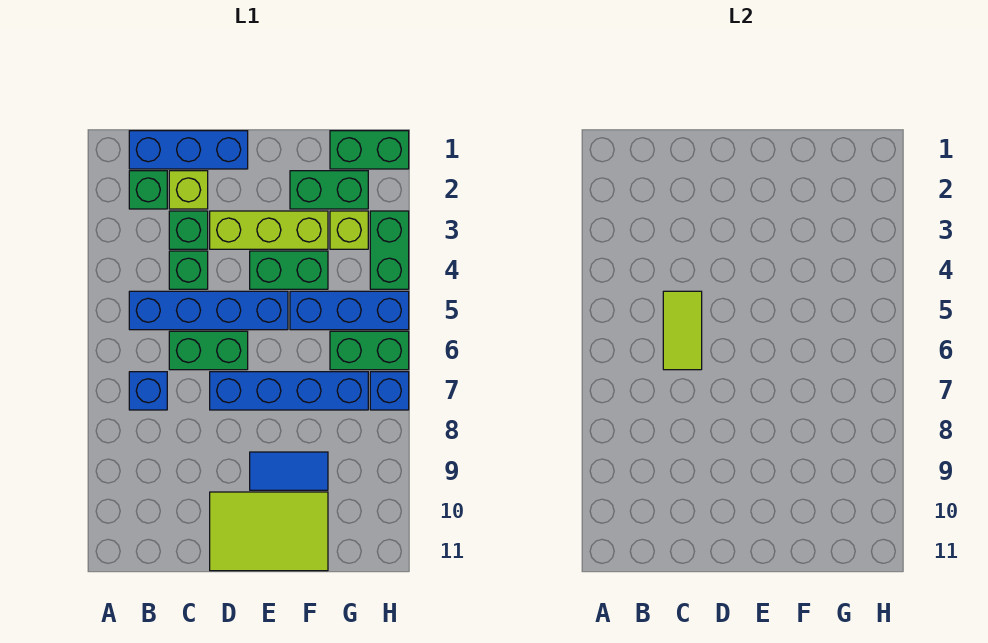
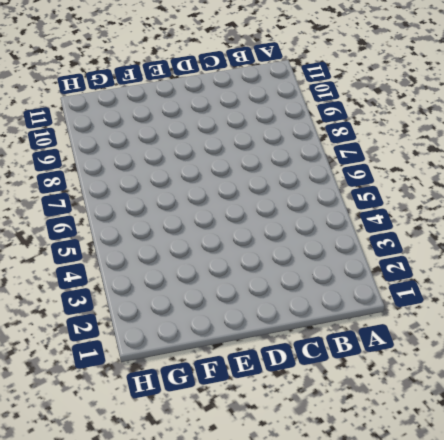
none -> blue brick B1:D1 level 1
none -> green brick B2 level 1
none -> blue brick B5:E5 level 1

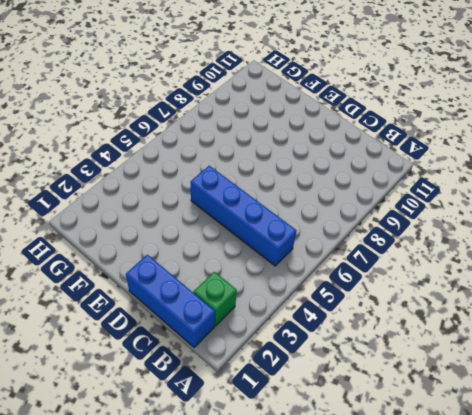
none -> blue brick B7 level 1
none -> lime brick C2 level 1
none -> green brick C3 level 1

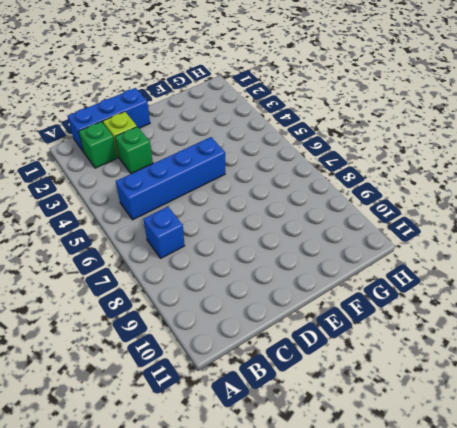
none -> green brick C4 level 1
none -> green brick C6:D6 level 1
none -> lime brick D3:F3 level 1

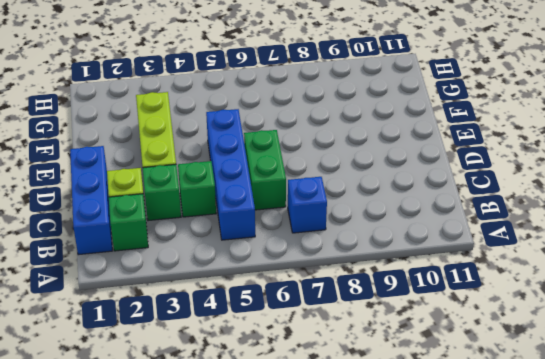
none -> blue brick D7:G7 level 1
none -> lime tile D10:F11 level 1
none -> green brick E4:F4 level 1

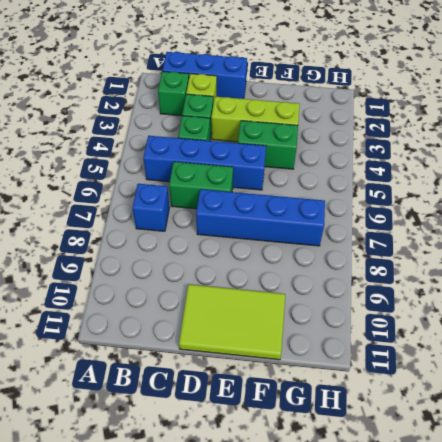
none -> blue tile E9:F9 level 1
none -> green brick F2:G2 level 1
none -> blue brick F5:H5 level 1

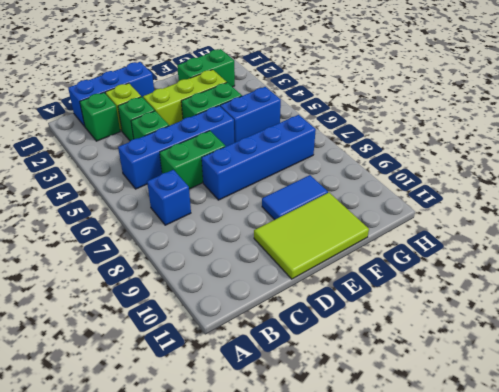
blue brick F5:G5 level 1 -> blue brick F5:H5 level 1
none -> green brick G1:H1 level 1
none -> lime brick G3 level 1
none -> green brick G6:H6 level 1

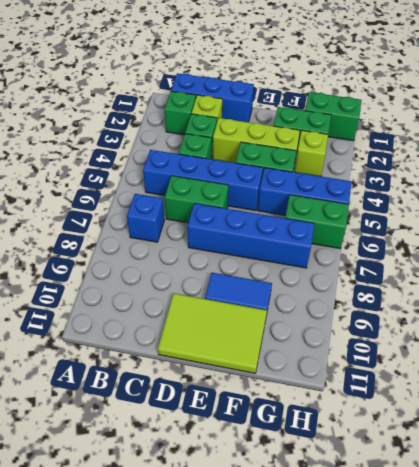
none -> green brick H3:H4 level 1
none -> blue brick H7 level 1
none -> lime tile C5:C6 level 2

